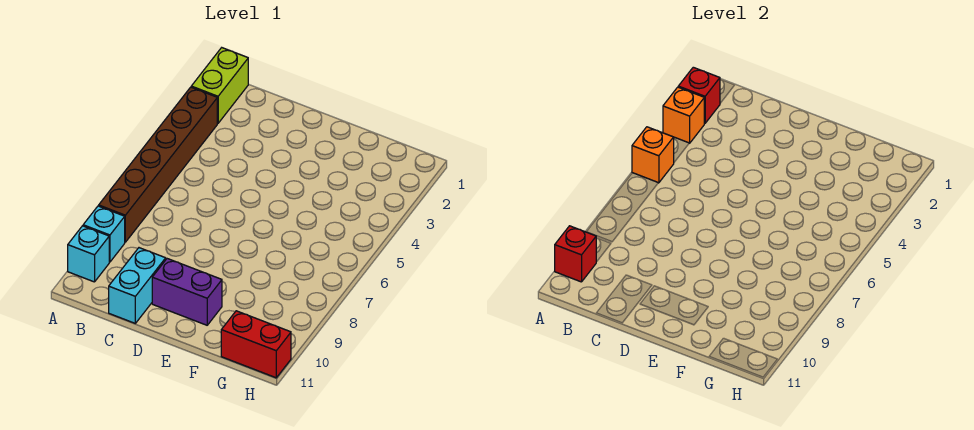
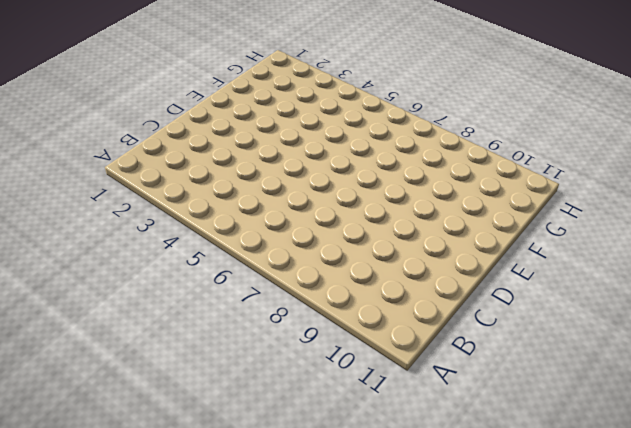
none -> lime brick A1:A2 level 1
none -> brown brick A3:A8 level 1

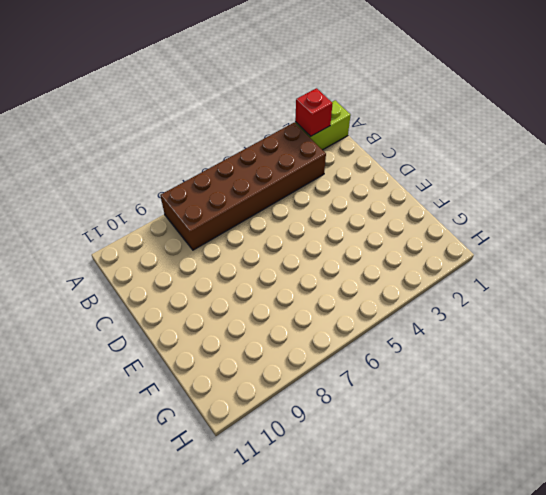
brown brick A3:B8 level 1 -> brown brick A3:A8 level 1
none -> cyan brick A9 level 1
none -> cyan brick A10 level 1

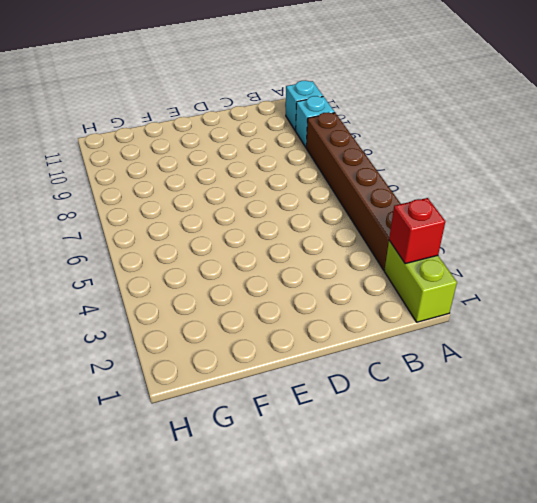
none -> cyan brick C10:C11 level 1
none -> purple brick D10:E10 level 1

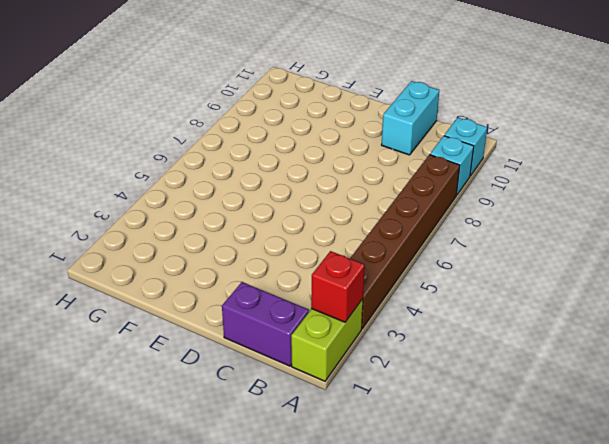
purple brick B1:C1 level 1 -> purple brick D10:E10 level 1
none -> red brick G11:H11 level 1
none -> orange brick A3 level 2

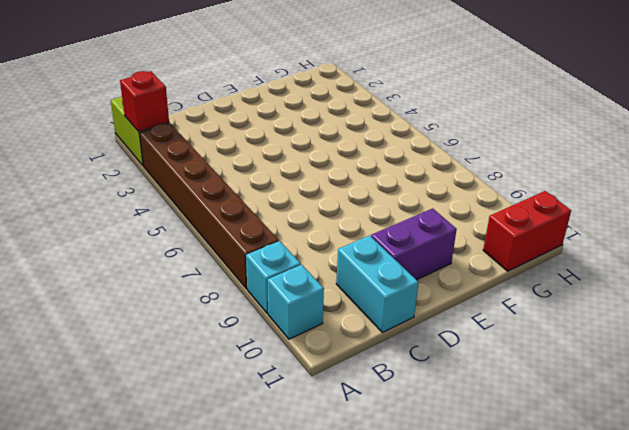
none -> orange brick A3 level 2
none -> orange brick A5 level 2

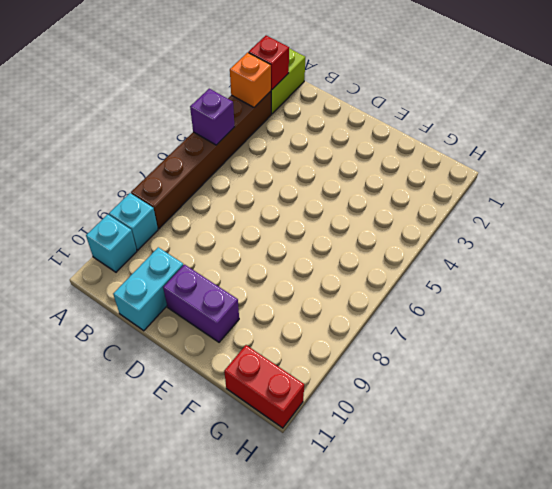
purple brick A5 level 2 -> orange brick A5 level 2
none -> red brick A10 level 2

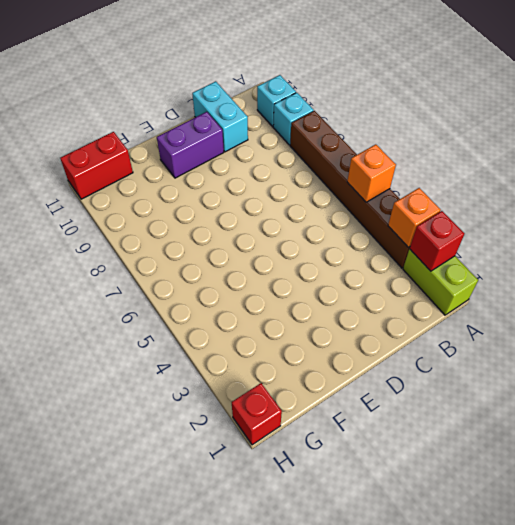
red brick H1 level 1 -> red brick A10 level 2

